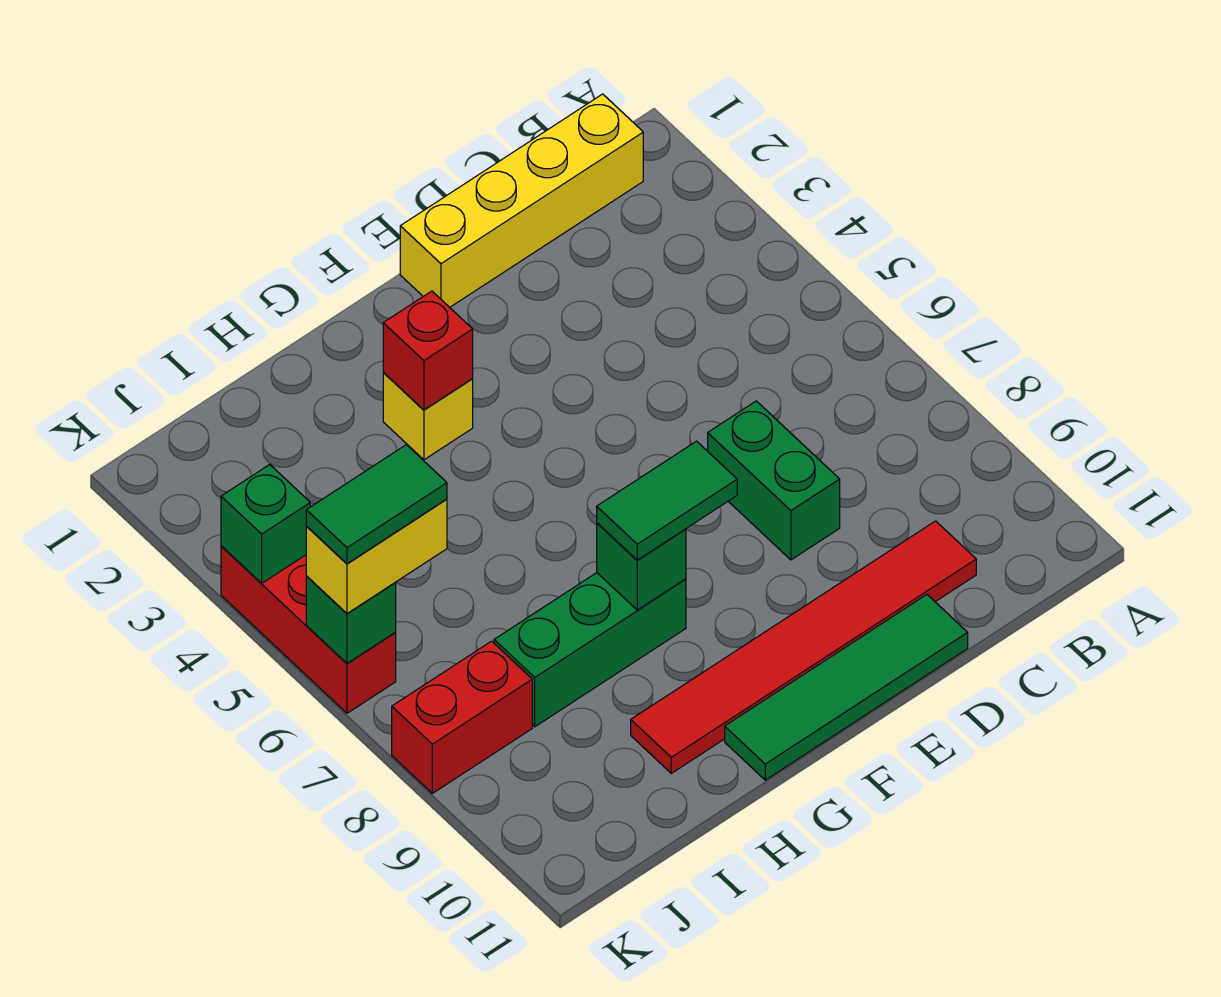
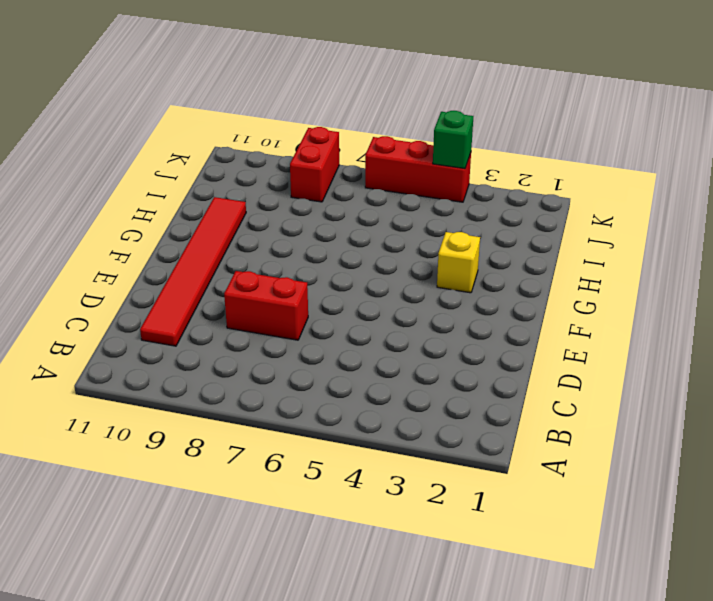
red brick D7:D8 level 1 -> green brick D7:D8 level 1
none -> yellow brick B1:E1 level 1
none -> green tile D11:G11 level 1
none -> green brick G8:I8 level 1

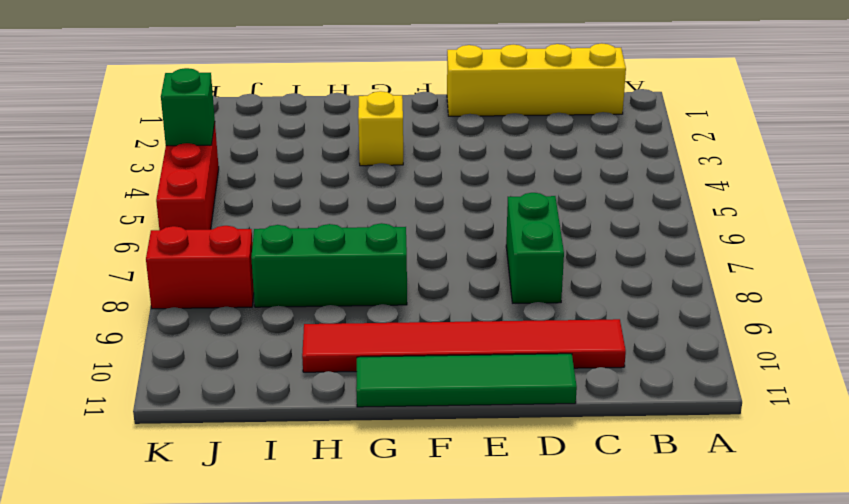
none -> red brick G3 level 2
none -> green brick G8 level 2
none -> green brick K6 level 2

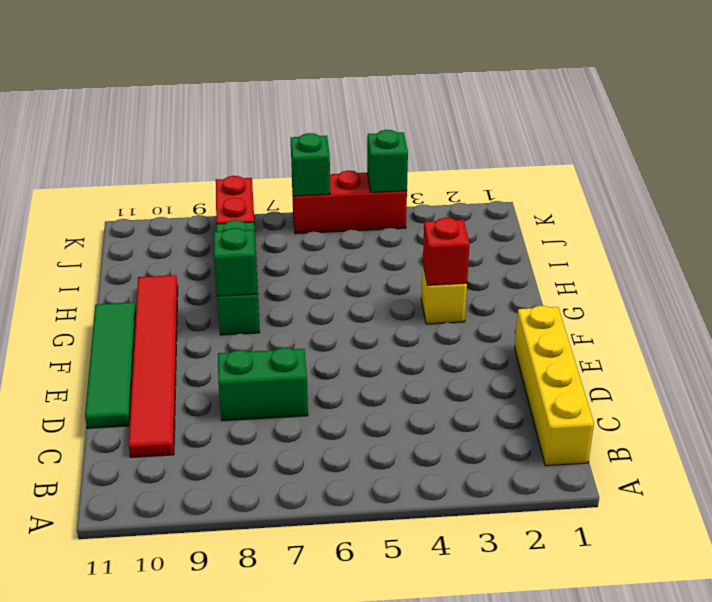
none -> green tile F8:G8 level 3
none -> yellow brick J6:K6 level 3
none -> green tile J6:K6 level 4

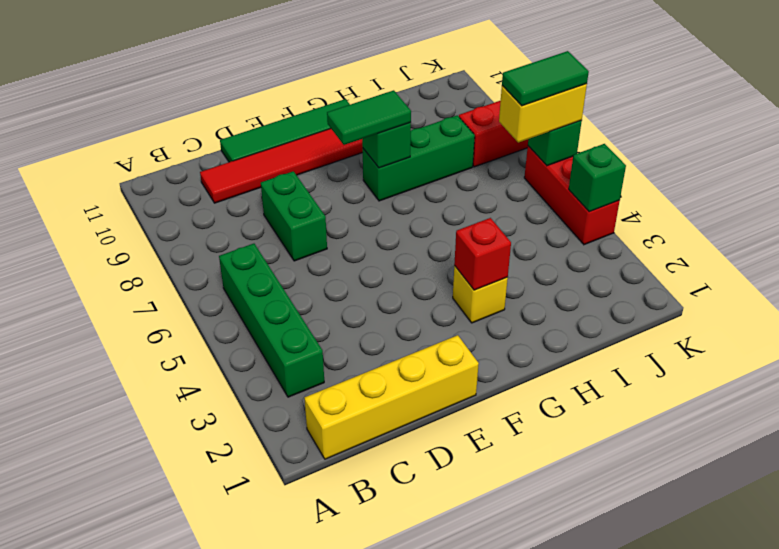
green brick B3:B6 level 1 -> none

